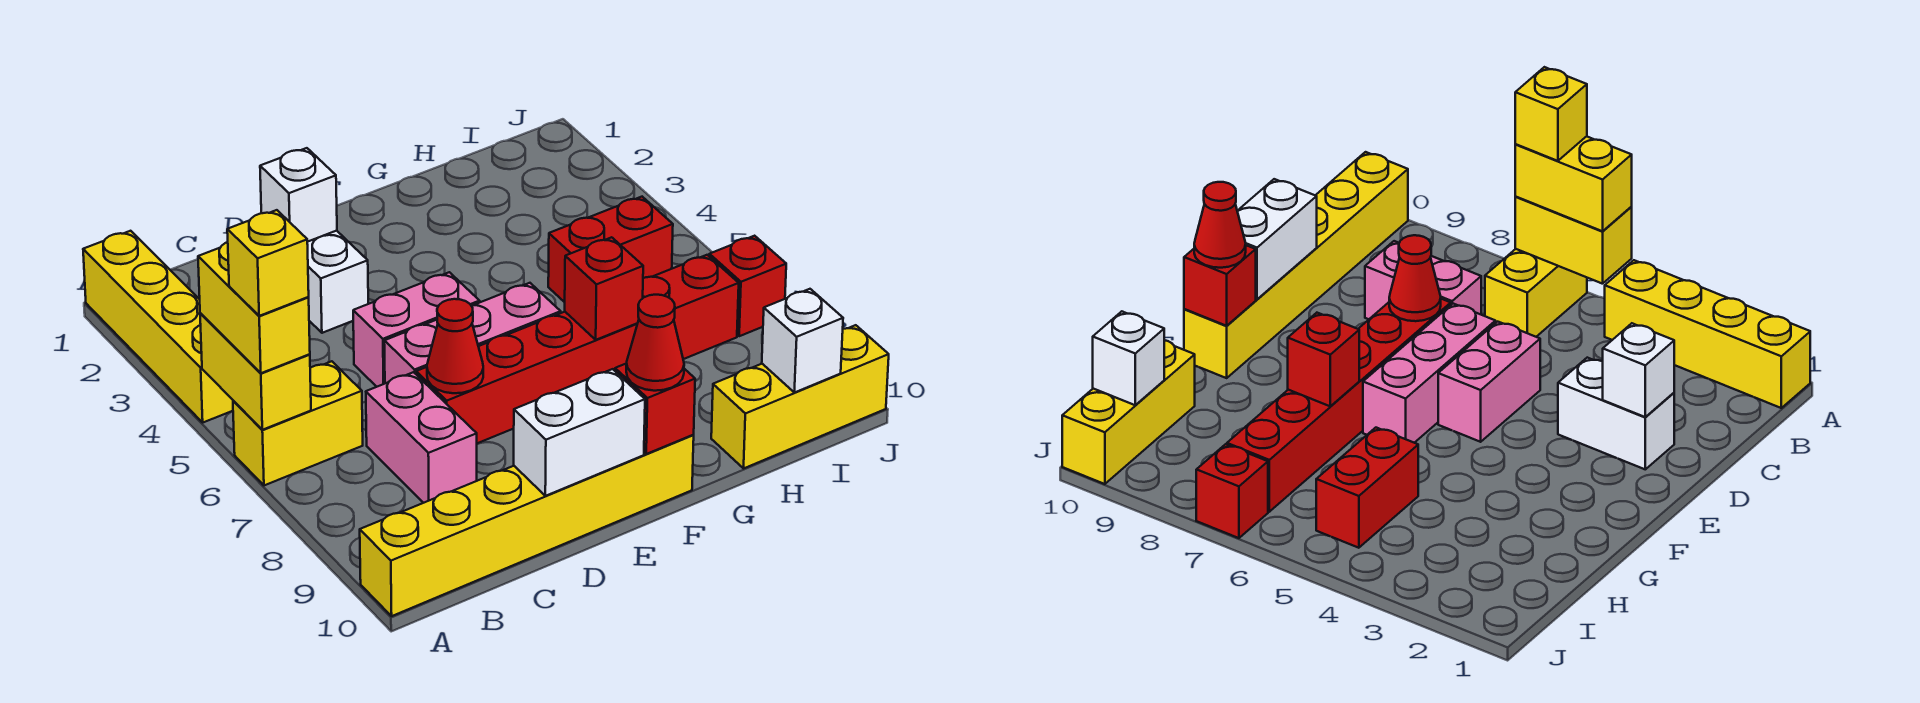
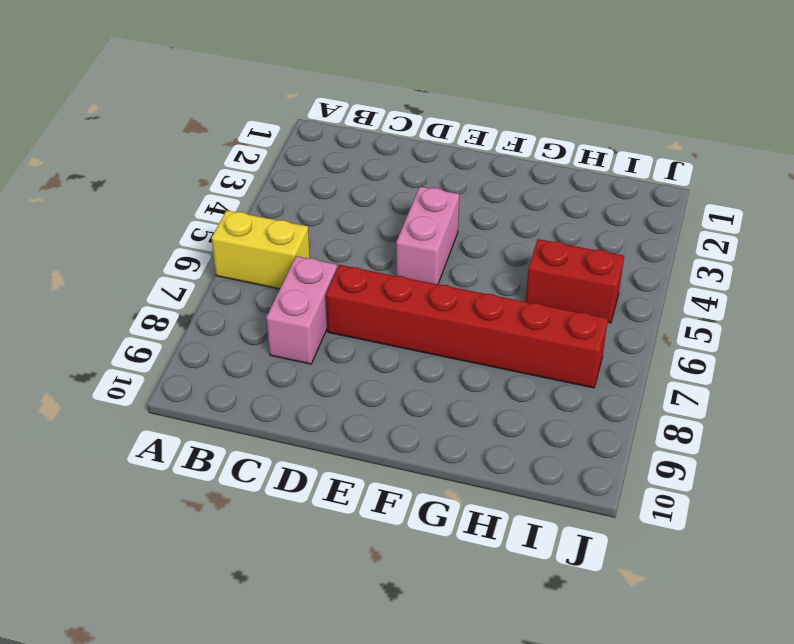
pink brick E4:E5 level 1 -> pink brick D5:E5 level 1
none -> yellow brick A1:A4 level 1
none -> yellow brick A10:F10 level 1
none -> white brick D2:D3 level 1

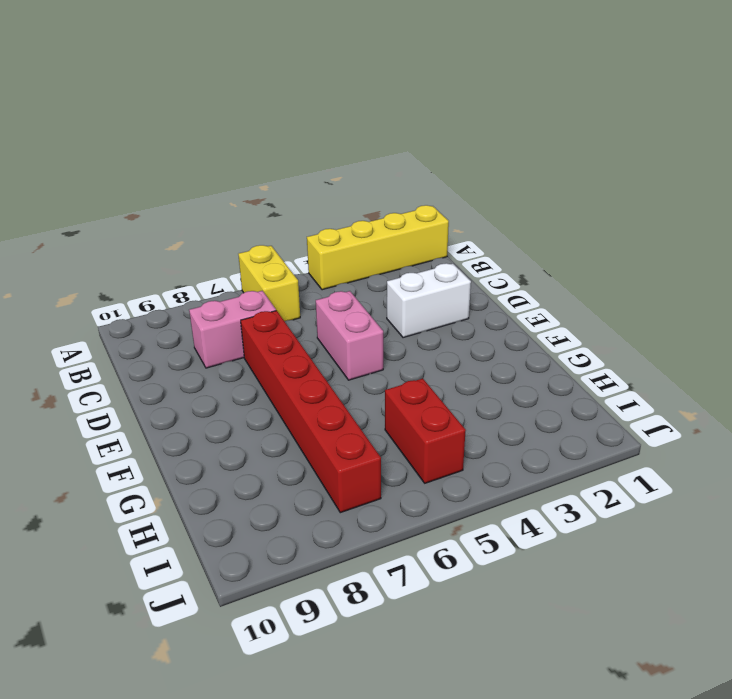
none -> yellow brick A10:F10 level 1
none -> pink brick D6:F6 level 1
none -> yellow brick H10:J10 level 1

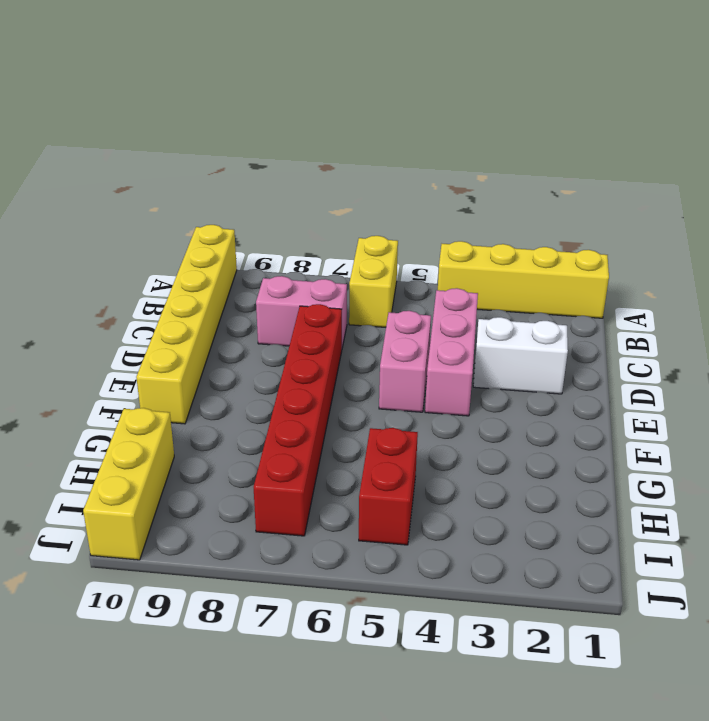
pink brick C4:E4 level 1 -> pink brick D6:F6 level 1
none -> red brick J7 level 1
none -> yellow brick A5:A6 level 2
none -> white brick D2 level 2

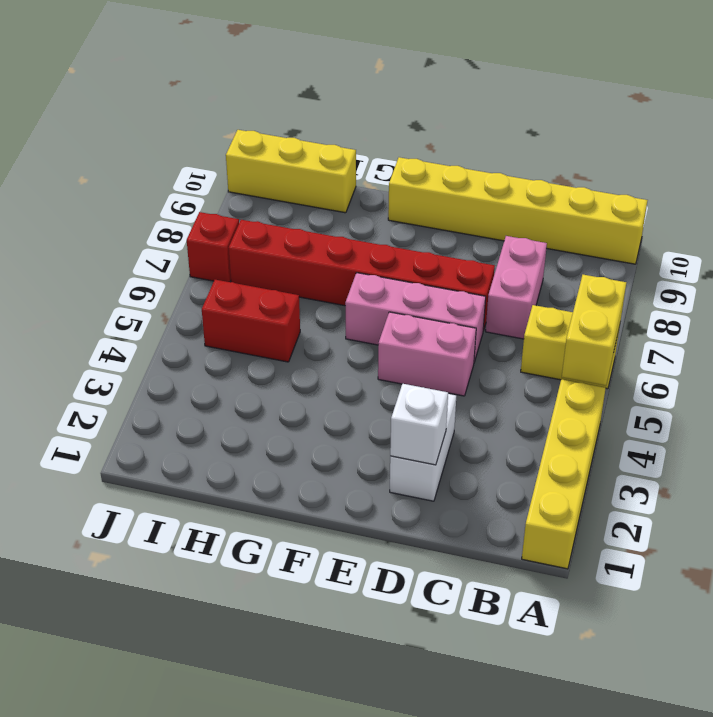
none -> red cone D7 level 2
none -> white brick D10:E10 level 2
none -> red brick F10 level 2

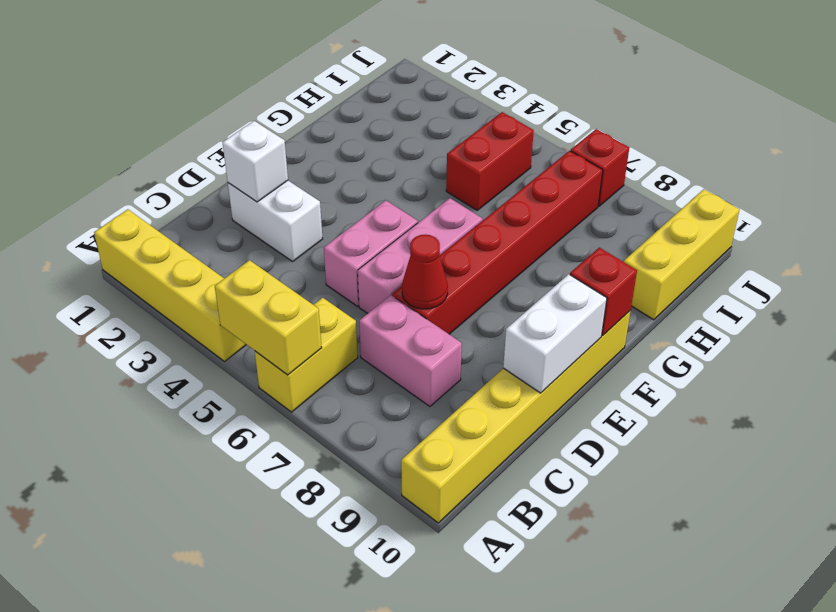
none -> red brick G7 level 2
none -> white brick I10 level 2
none -> yellow brick A5:A6 level 3

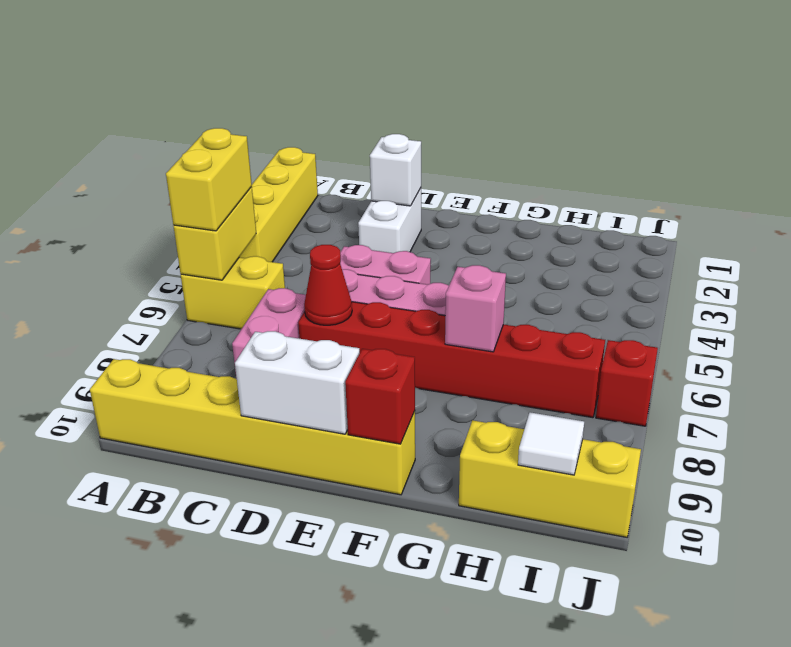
pink brick G7 level 2 -> red brick G7 level 2
white tile I10 level 2 -> white brick I10 level 2
none -> red brick H5:I5 level 1
none -> red cone F10 level 3
none -> yellow brick A6 level 4

